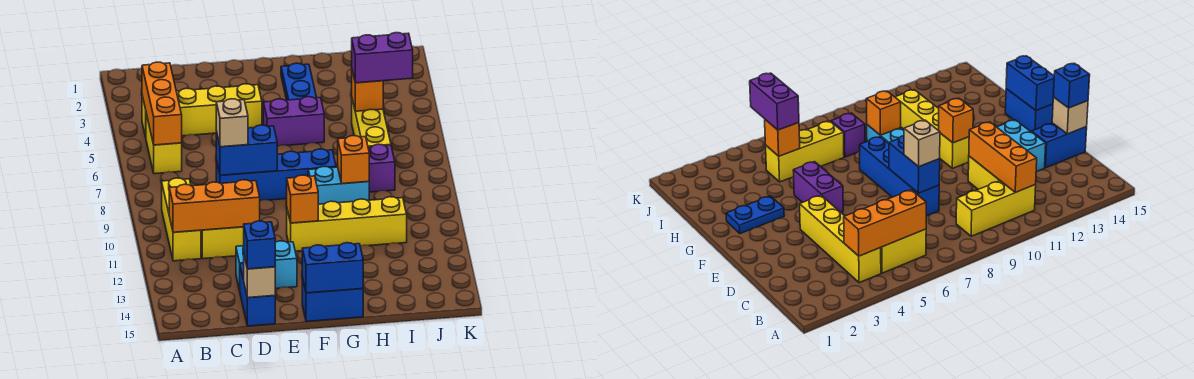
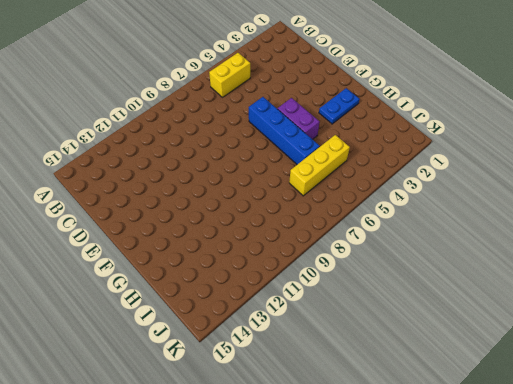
blue brick E6:H6 level 1 -> blue brick D8:G8 level 1
none -> yellow brick B4:E4 level 1
none -> yellow brick B9:B11 level 1
none -> yellow brick C11:D11 level 1

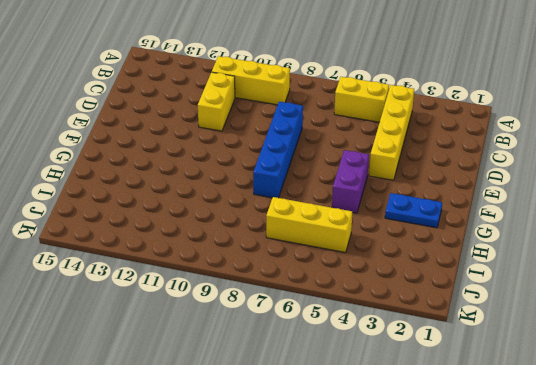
none -> cyan brick D13:E13 level 1
none -> blue brick D14:D15 level 1
none -> yellow brick F11:I11 level 1

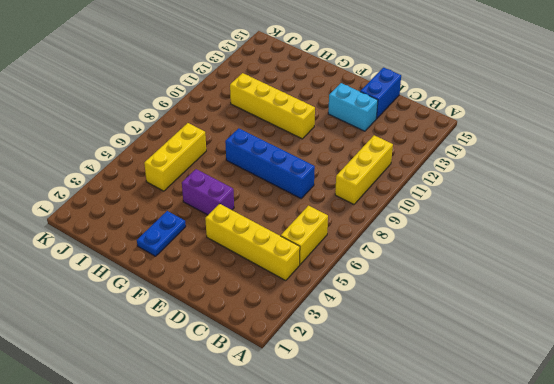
none -> yellow brick C11:D11 level 1
none -> blue brick F15:G15 level 1
none -> cyan brick G9:H9 level 1

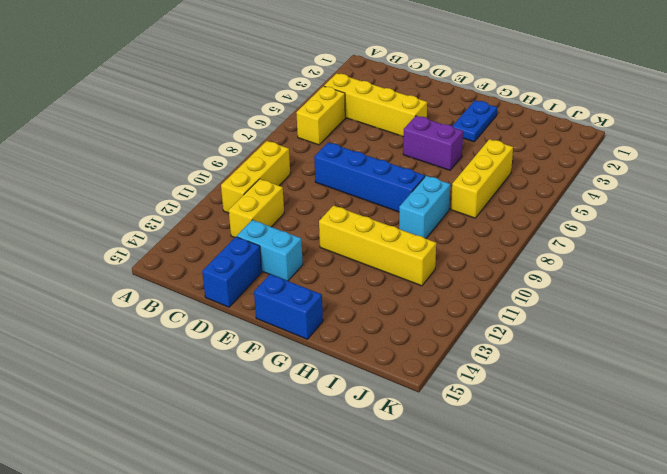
yellow brick C11:C12 level 1 -> yellow brick C11:D11 level 1
cyan brick H8:H9 level 1 -> cyan brick G9:H9 level 1
none -> purple brick I8 level 1
none -> orange brick B4:B6 level 2
none -> orange brick B11:D11 level 2

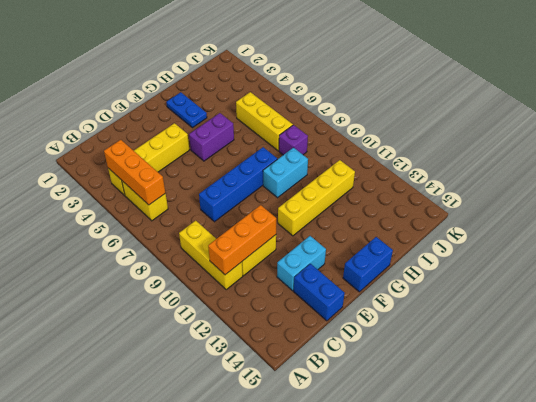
none -> blue brick D8:E8 level 2
none -> tan brick D15 level 2
none -> orange brick F11 level 2

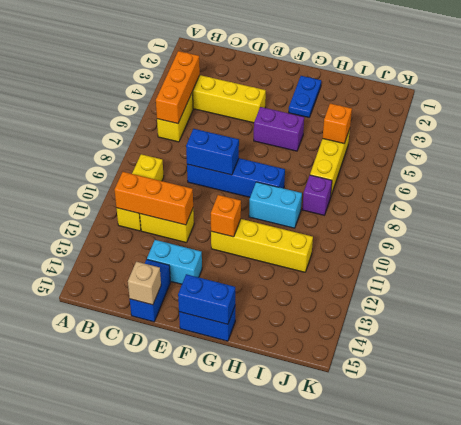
none -> orange brick H9 level 2
none -> tan brick D8 level 3
none -> blue brick D15 level 3

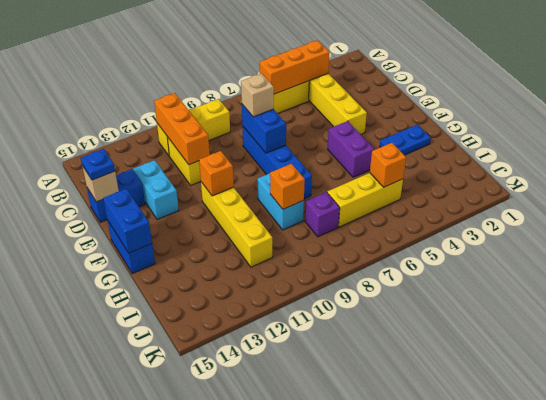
blue plate D15 level 3 -> blue brick D15 level 3
none -> purple brick I5:J5 level 3

